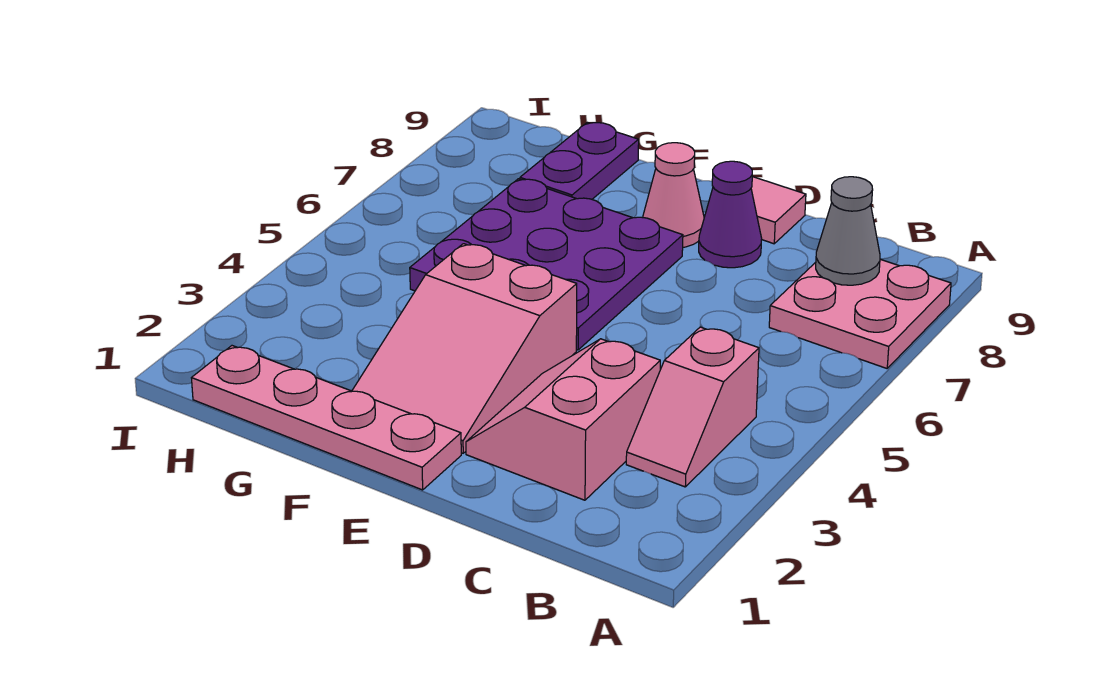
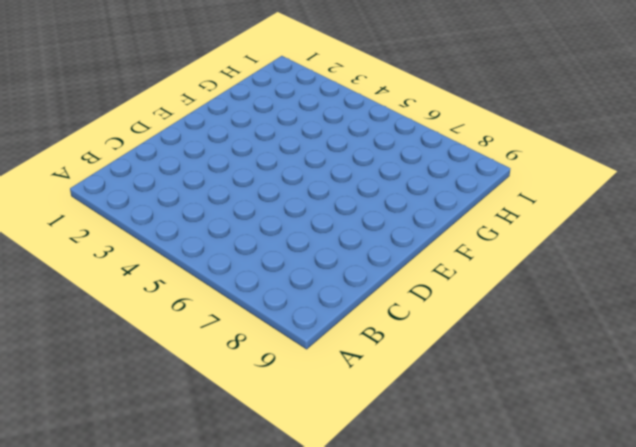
none -> pink plate A7:B8 level 1
none -> pink slope B3:B4 level 1 top 4

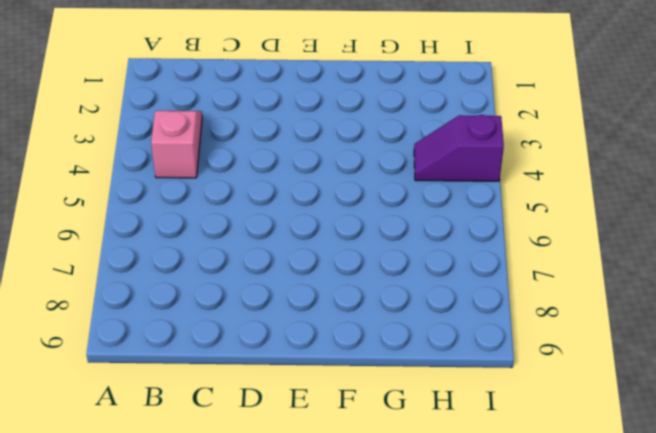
purple slope H4:I4 level 1 top I -> none
none -> pink plate A7:B8 level 1
none -> pink slope C2:D3 level 1 top C

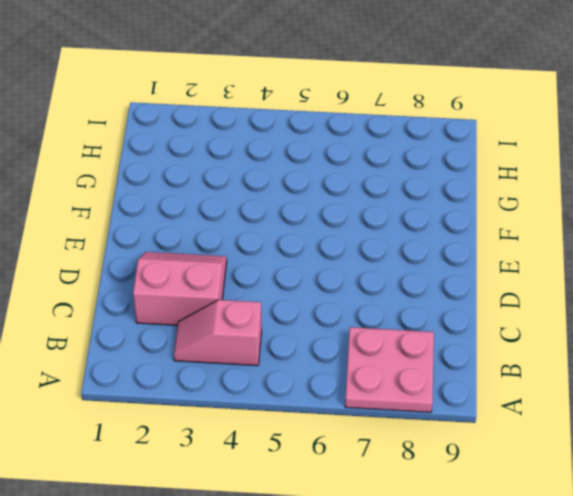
none -> purple cone D8 level 1
none -> pink tile D9 level 1

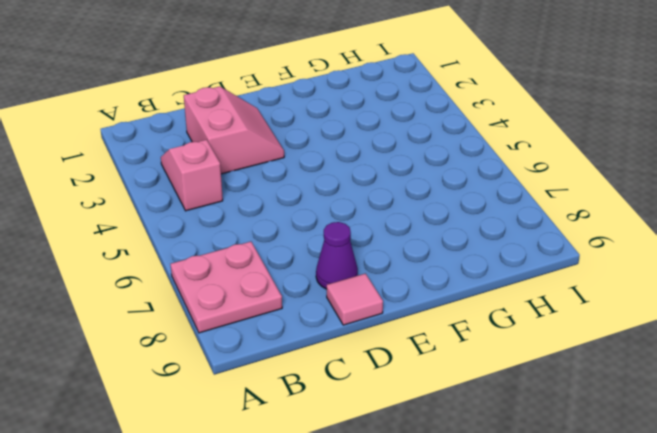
none -> pink plate E1:H1 level 1
none -> pink slope E2:F4 level 1 top 4

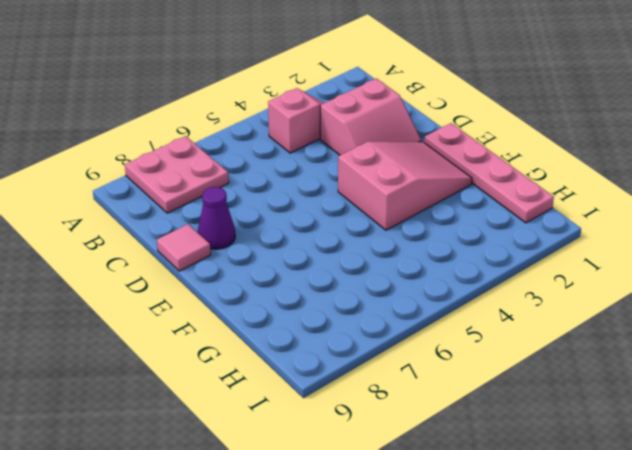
none -> purple plate E5:G7 level 1
none -> pink cone E8 level 1

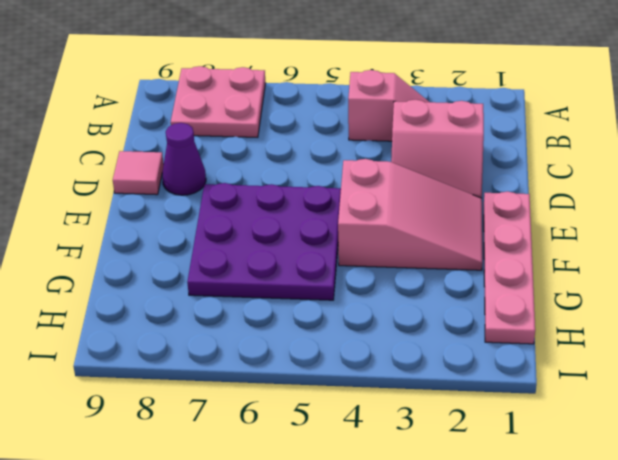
none -> pink cone E8 level 1
none -> purple plate G8:G9 level 1

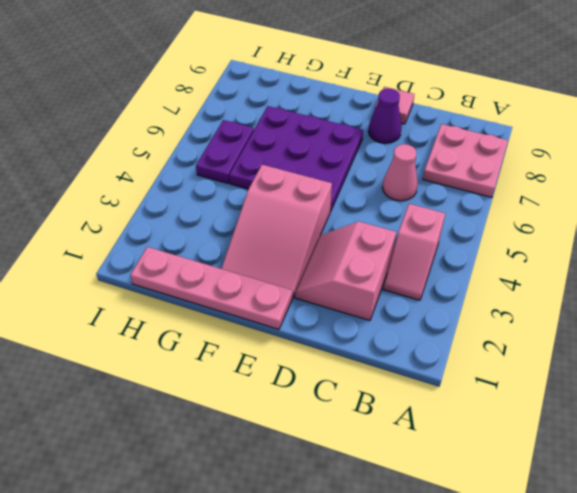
pink cone C6 level 1 -> pink cone E8 level 1
purple plate H5:H6 level 1 -> purple plate G8:G9 level 1
none -> grey cone B8 level 2

